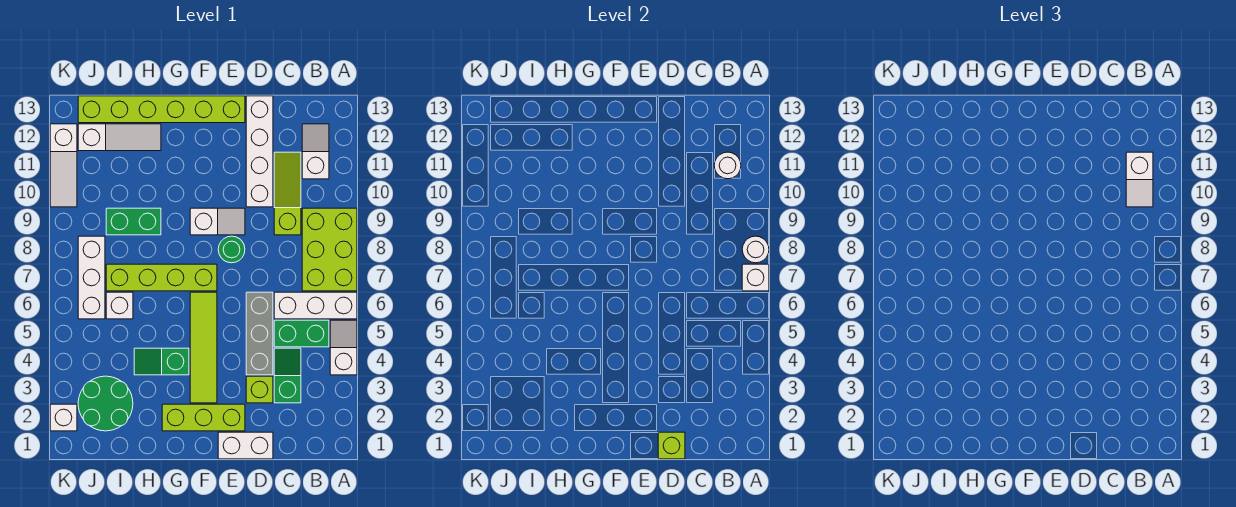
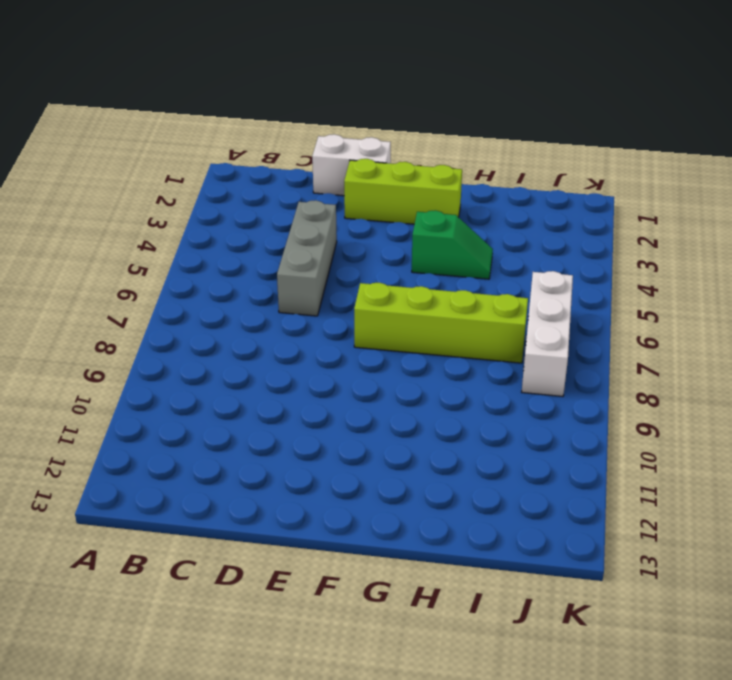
none -> white slope A4:A5 level 1 top 4
none -> white brick A6:C6 level 1
none -> lime brick A7:B9 level 1
none -> green brick B5:C5 level 1

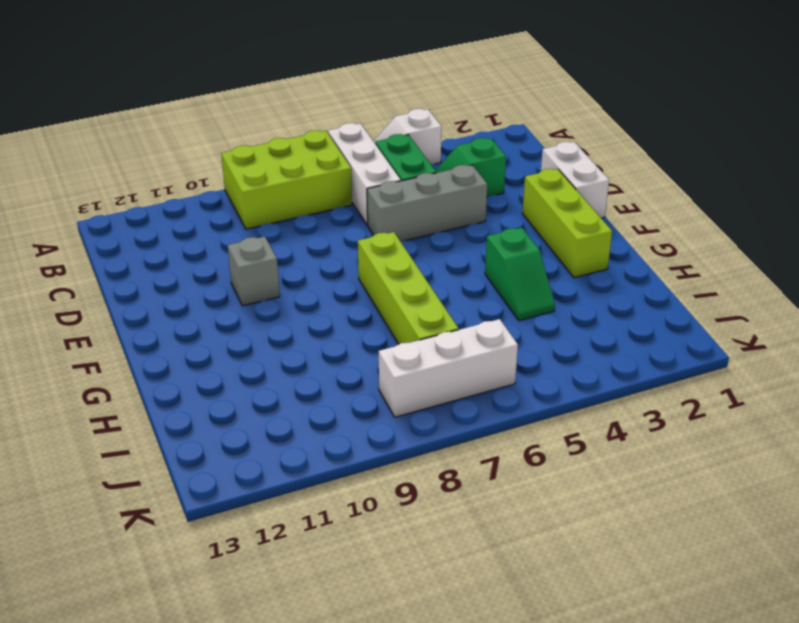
grey brick E10 level 1 -> none
none -> white slope B11:B12 level 1 top 11
none -> lime slope C9:C11 level 1 top 9
none -> lime brick D3 level 1
none -> white brick D10:D13 level 1

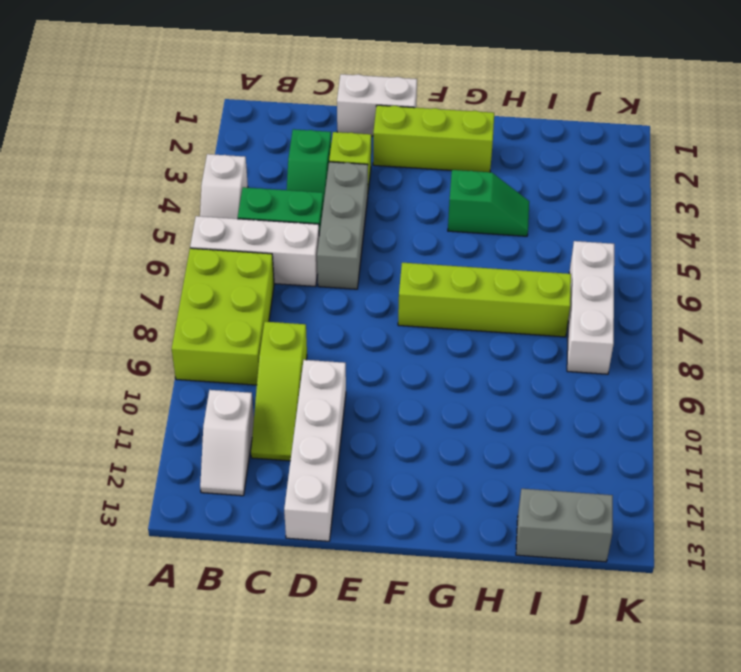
grey brick I13:J13 level 1 -> lime brick E13:J13 level 1
none -> green round brick E8 level 1
none -> white slope E9:F9 level 1 top F
none -> lime tile F3:F6 level 1
none -> green brick H9:I9 level 1

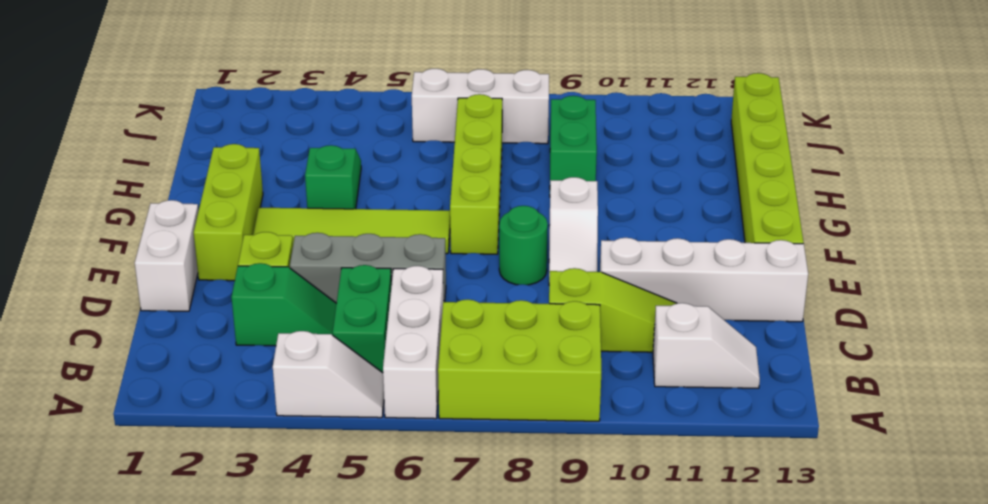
none -> white slope H12:J12 level 1 top J
none -> green round brick I2:J3 level 1
none -> white brick I6 level 1
none -> white brick K2 level 1

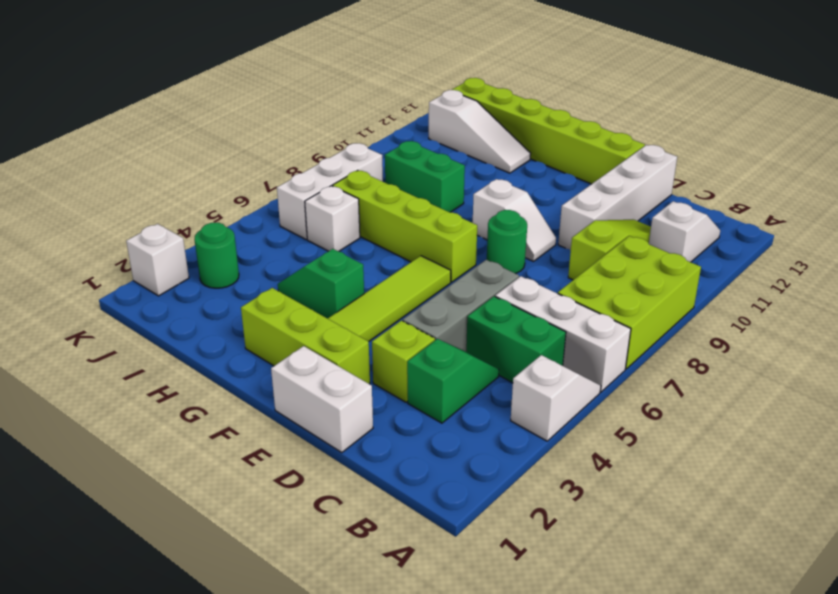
green round brick J3 level 1 -> green round brick I2:J3 level 1
none -> white slope K10:K12 level 1 top 12
none -> white brick A7 level 2
none -> white round brick A8 level 2
none -> white round brick B11 level 2

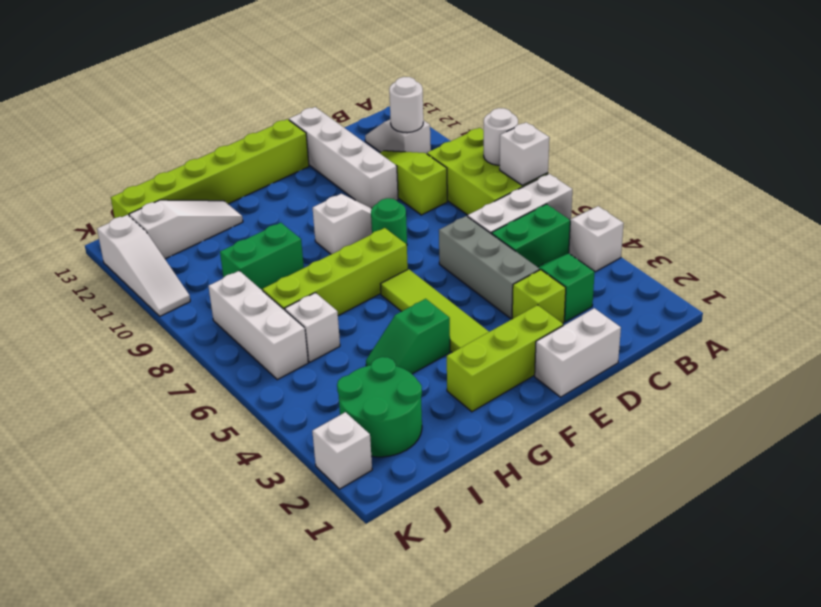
none -> lime brick D1 level 2
none -> white slope B10:B11 level 3 top 11

